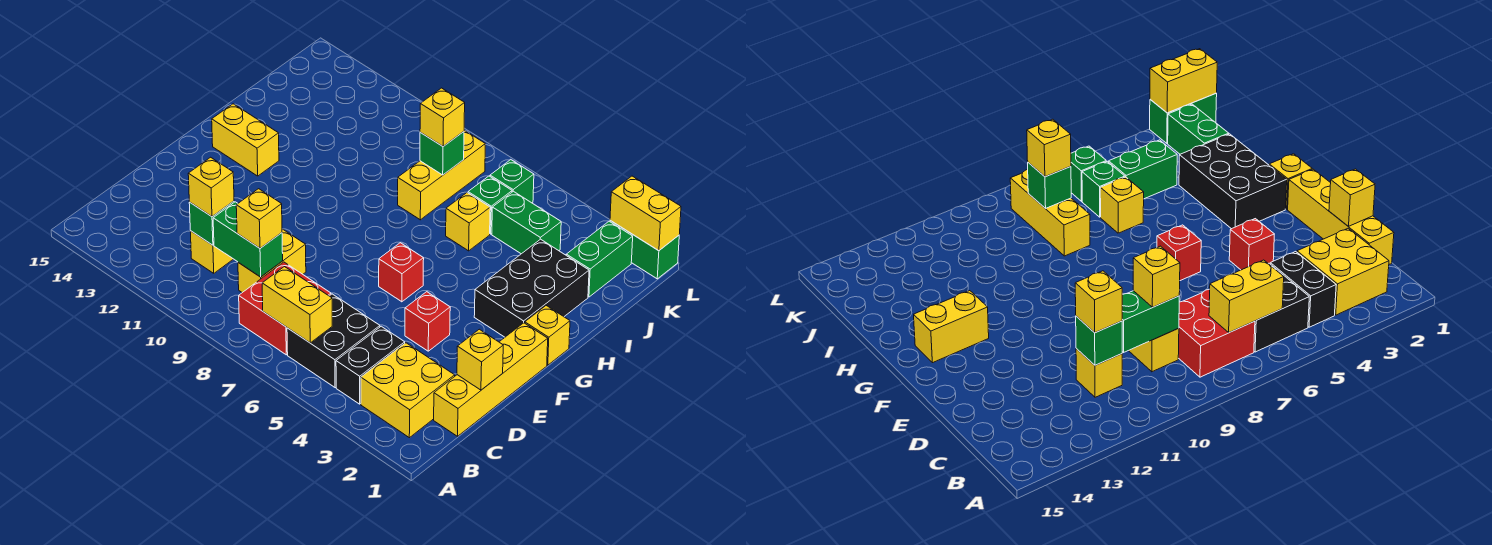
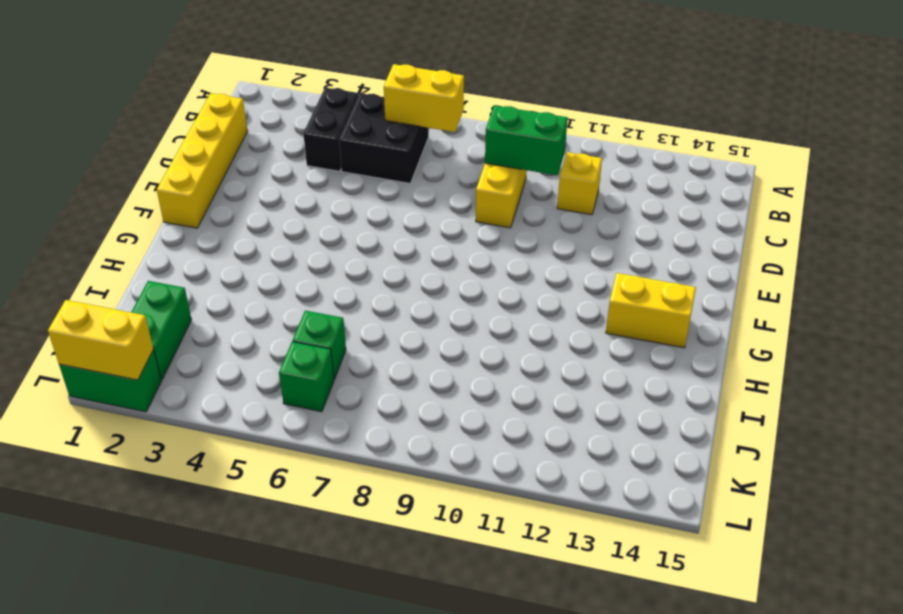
none -> yellow brick B2:C3 level 1
none -> red brick B7:C8 level 1
none -> red brick E4 level 1

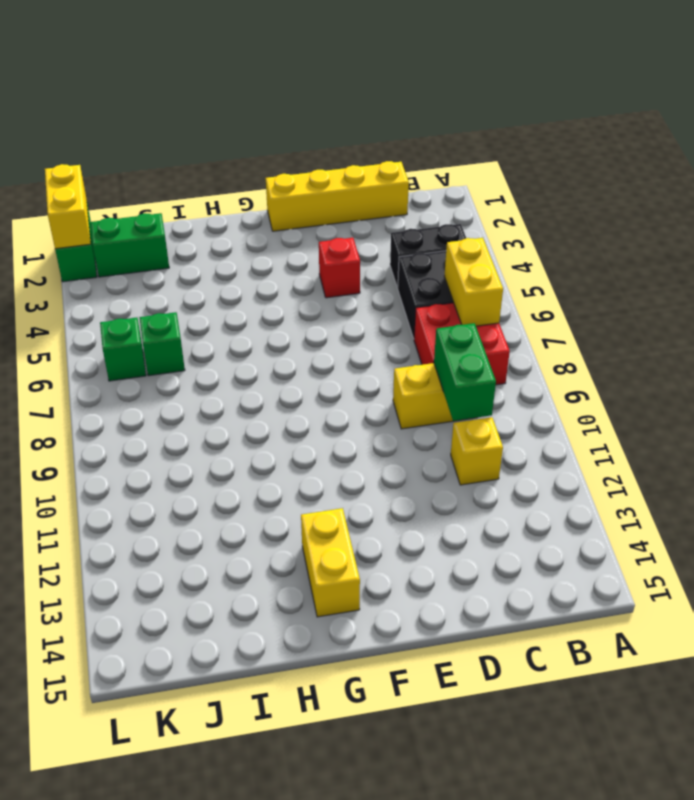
none -> yellow brick B2:C3 level 1
none -> red brick F6 level 1
none -> yellow brick G1 level 1

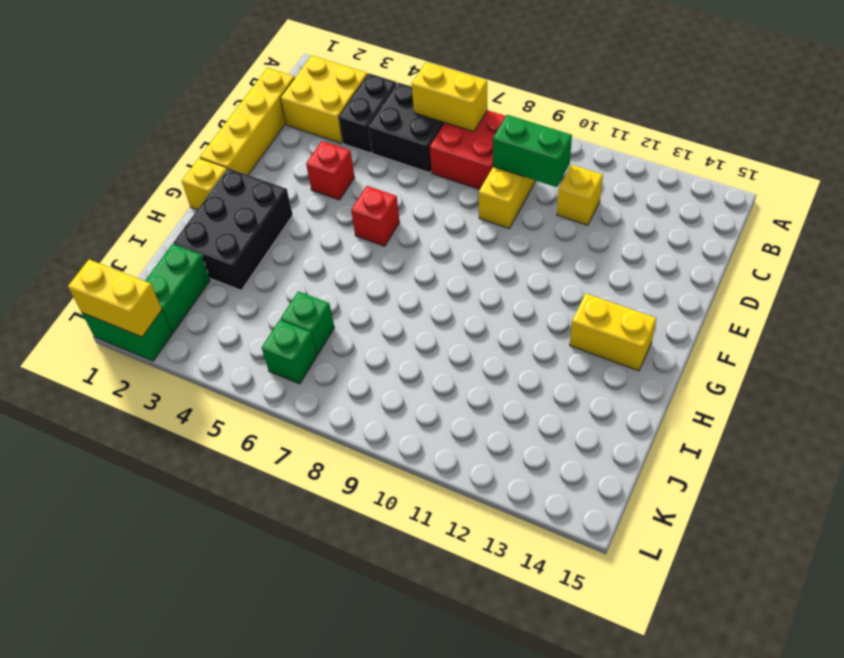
none -> yellow brick I6 level 1
none -> yellow brick I8:K8 level 1
none -> green brick J4:J5 level 1

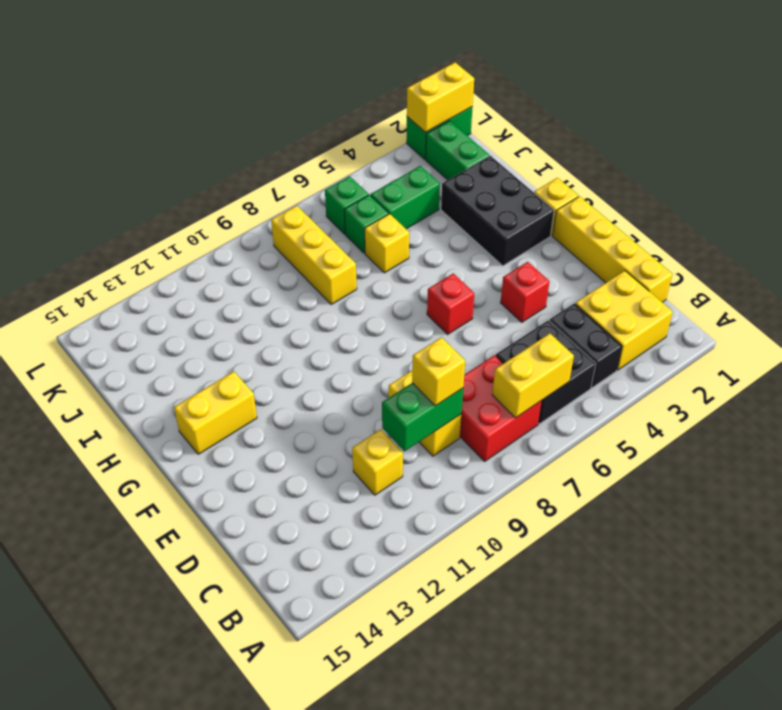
none -> green brick C11 level 2
none -> yellow brick D1 level 2
none -> green brick J8 level 2

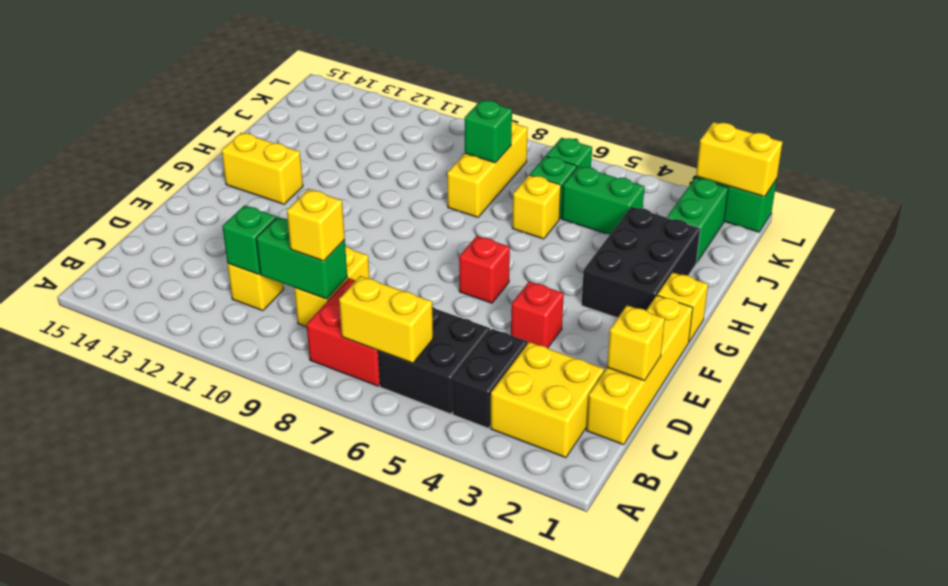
none -> yellow brick C11 level 3
none -> yellow brick J8 level 3

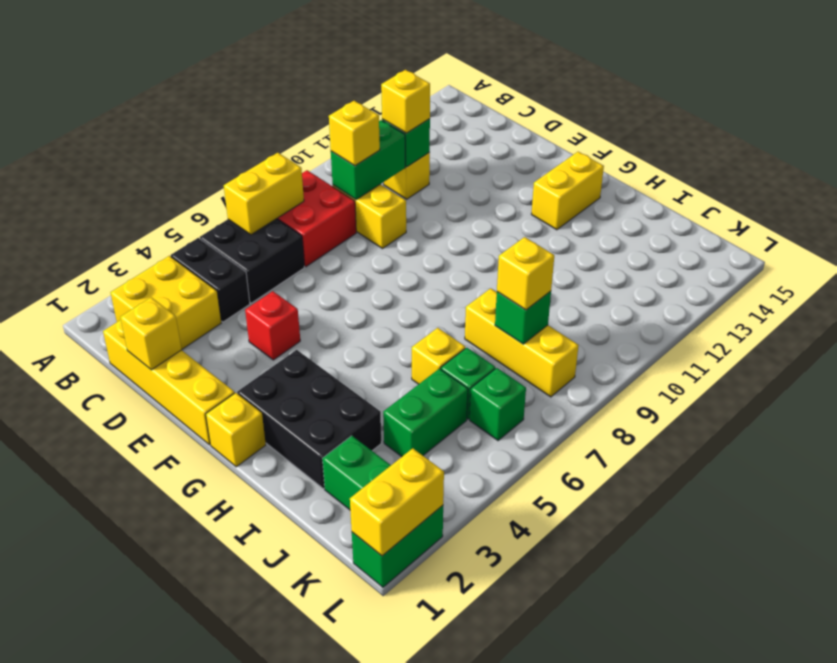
none -> red brick F6 level 1

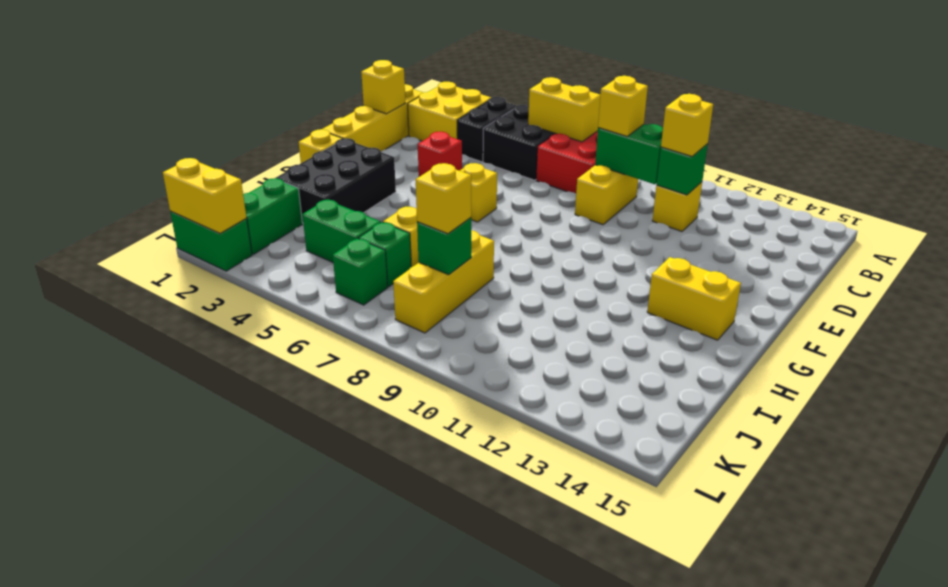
yellow brick F6 level 1 -> red brick F6 level 1

